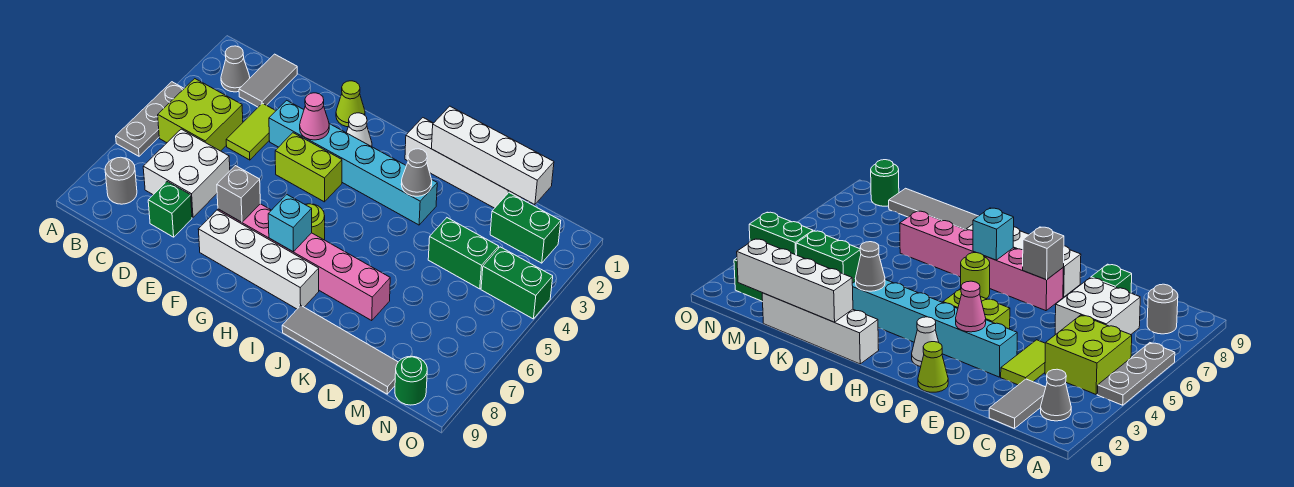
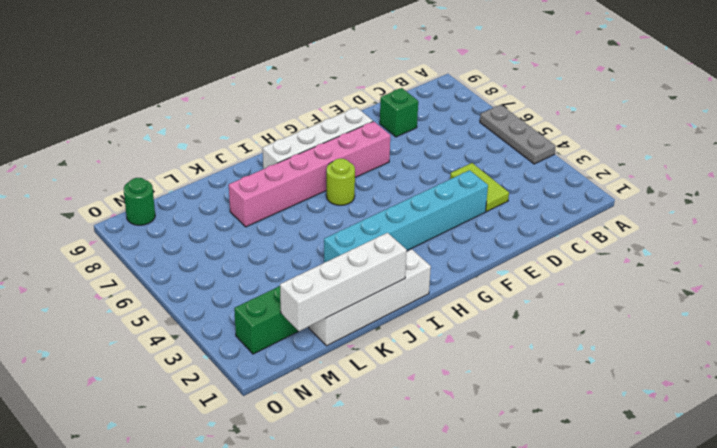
none -> grey cone B2 level 1
none -> lime brick B4:C5 level 1
none -> grey round brick B8 level 1

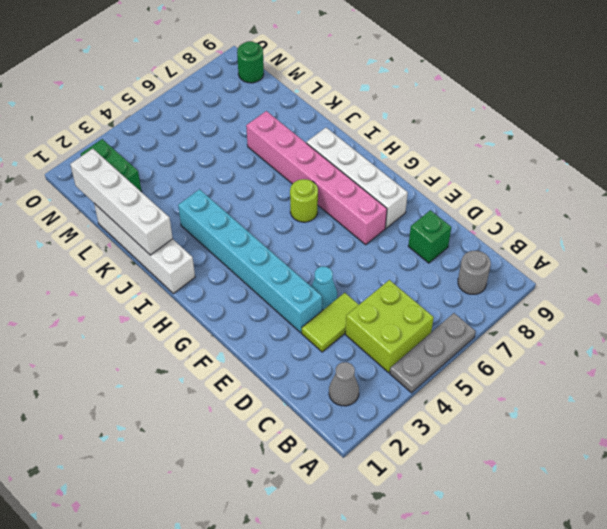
cyan cone E4 level 1 -> none
none -> grey tile C1:C2 level 1
none -> white brick C6:D7 level 1
none -> lime cone F1 level 1

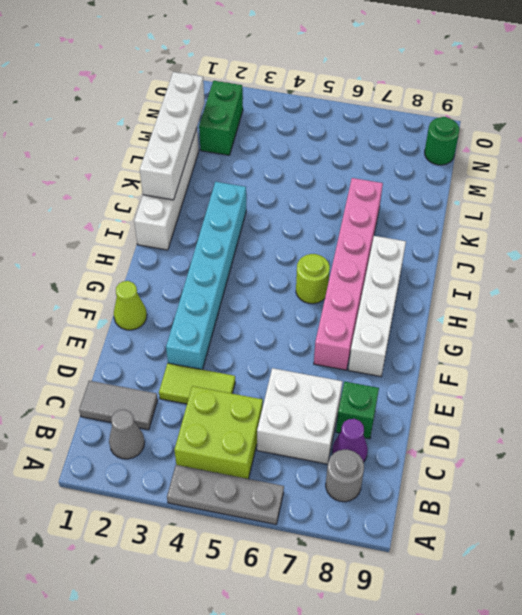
purple cone C8 level 1 -> none
none -> lime brick F4:G4 level 1
none -> white cone G2 level 1
none -> grey tile J9:M9 level 1

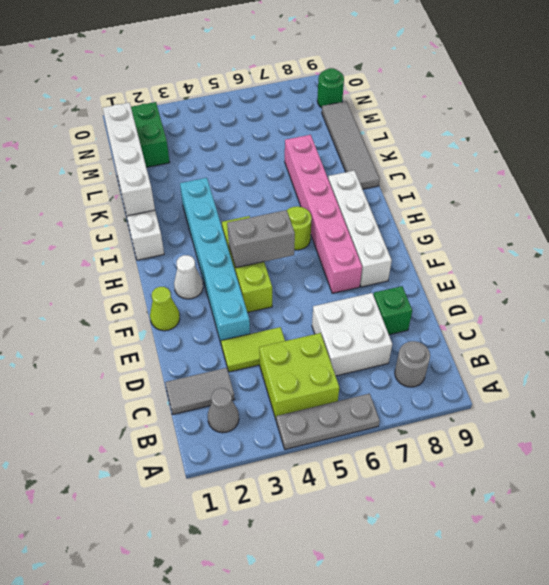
lime brick F4:H4 level 1 -> lime brick F4:G4 level 1
grey brick G4:G5 level 2 -> none
none -> green brick L4:M4 level 1
none -> green brick N4:O4 level 1
none -> pink cone F3 level 2

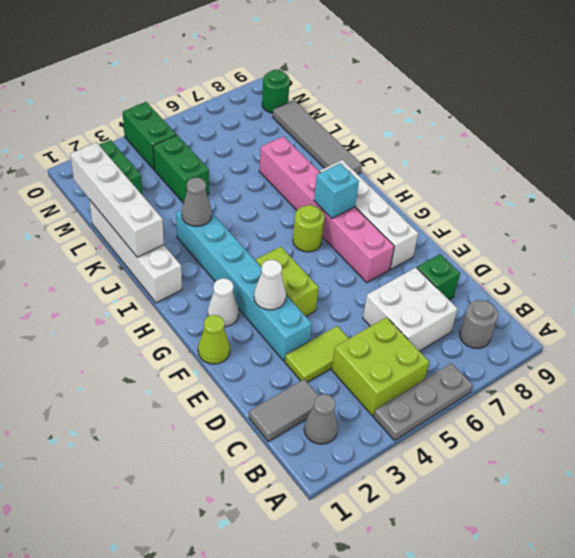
white cone F3 level 2 -> pink cone F3 level 2
none -> grey brick F7 level 2

